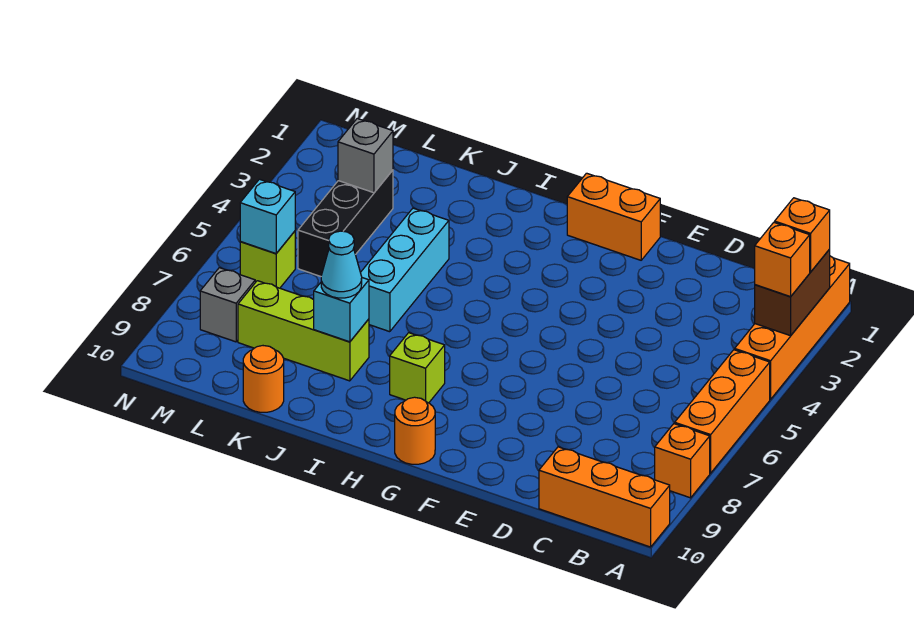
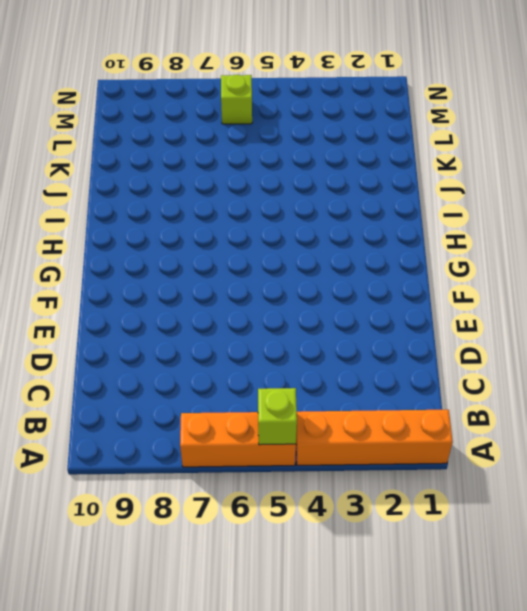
lime brick A5 level 2 -> lime brick H8 level 1
none -> orange brick A8 level 1
none -> orange brick A10:C10 level 1
none -> orange brick F1:G1 level 1

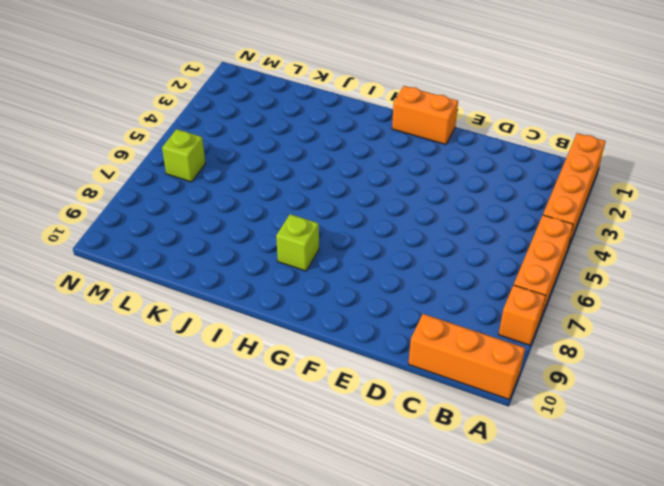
none -> orange round brick G10 level 1
none -> cyan brick J4:J6 level 1
none -> lime brick J8:L8 level 1

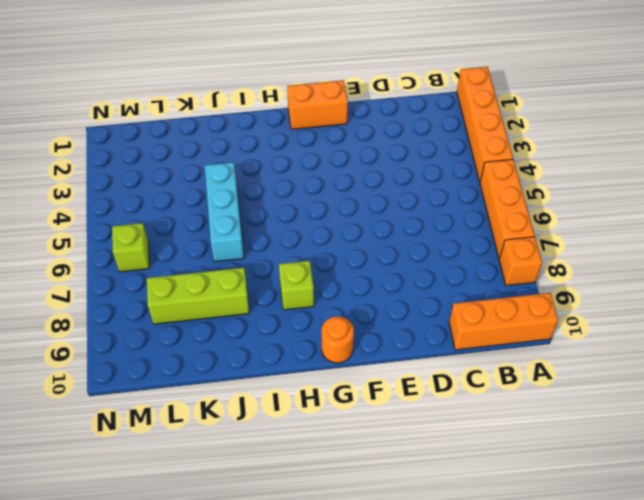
none -> orange round brick K10 level 1
none -> black brick L3:L5 level 1
none -> grey brick M8 level 1

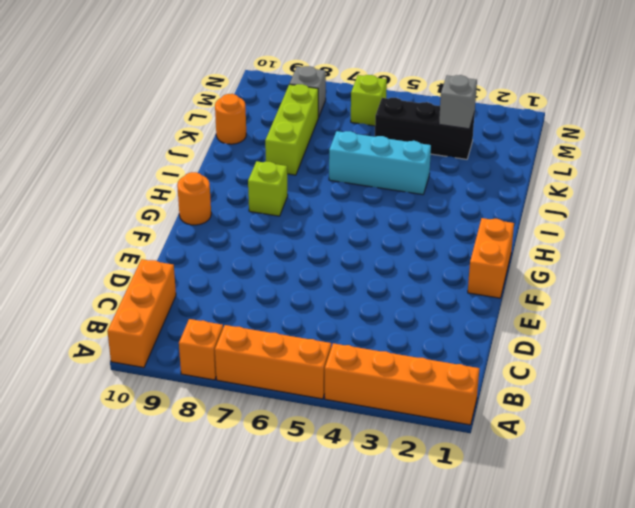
none -> brown brick A2:A3 level 2
none -> cyan brick J8 level 2
none -> cyan brick M6 level 2

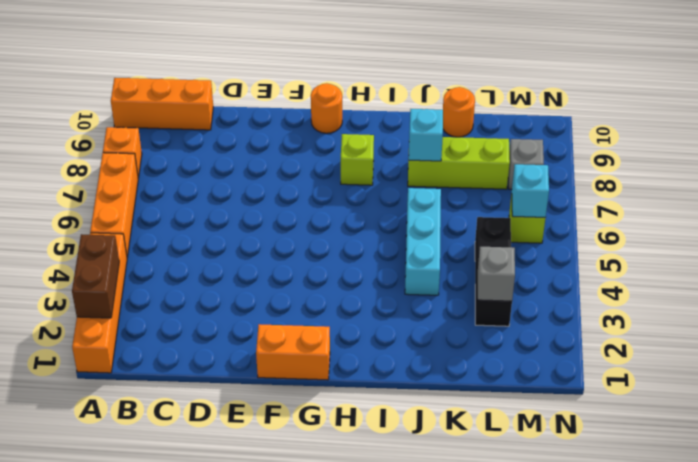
none -> orange brick A2 level 3
none -> orange brick A3 level 3
none -> cyan cone J8 level 3

